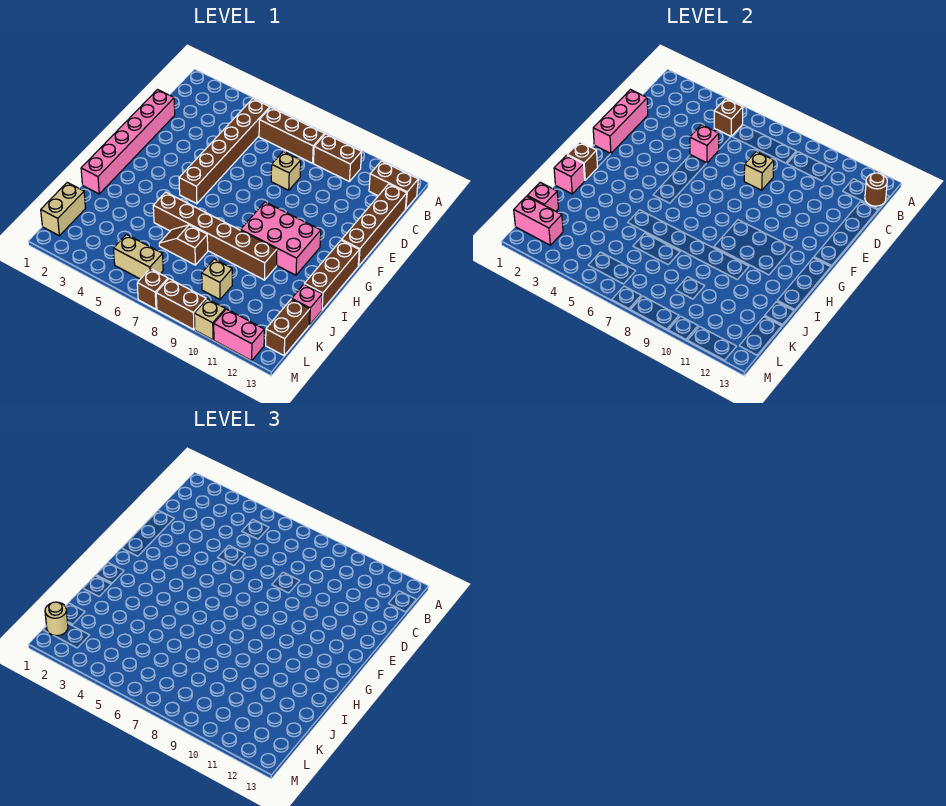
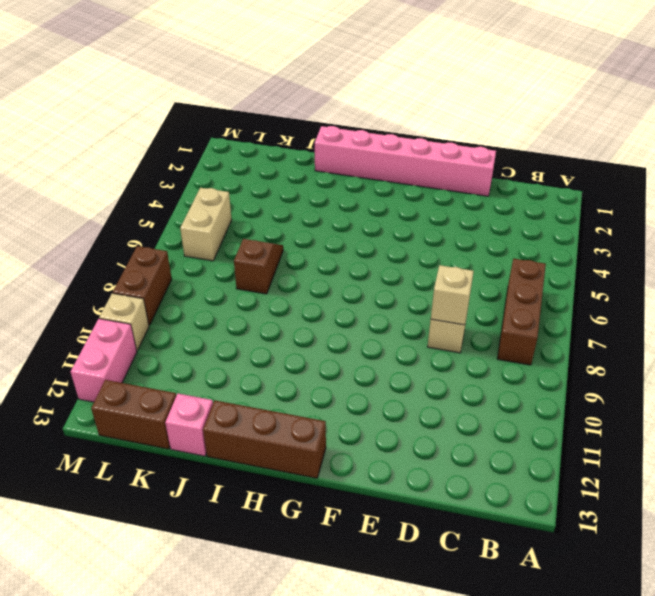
none -> brown brick B5:G5 level 1
none -> brown brick B9:B10 level 1
none -> brown brick B12:B13 level 1
none -> brown brick C13:F13 level 1

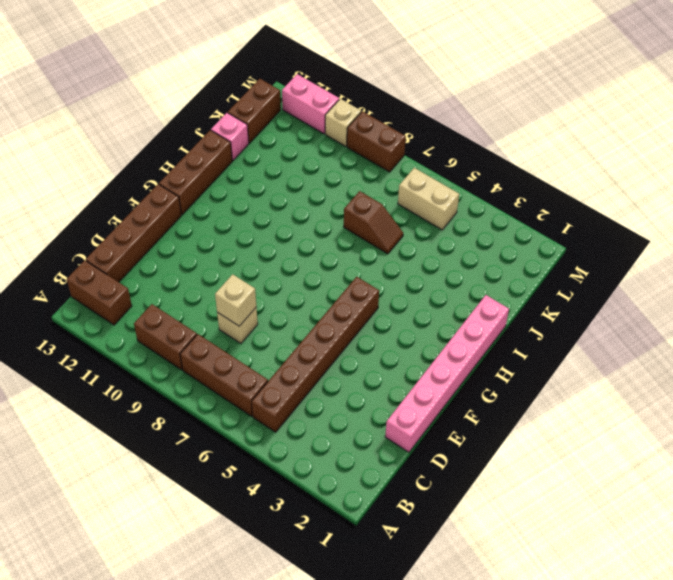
none -> pink brick G9:H11 level 1
none -> brown brick I5:I10 level 1
none -> tan brick K1:L1 level 1
none -> tan brick K9 level 1

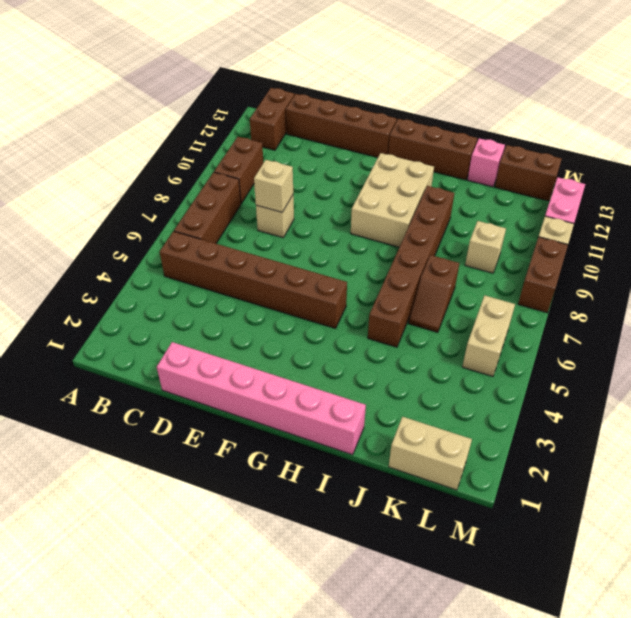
tan brick G9:H11 level 1 -> pink brick G9:H11 level 1
none -> brown brick M7 level 1
none -> brown brick B5 level 2
none -> brown round brick B13 level 2
none -> pink brick D1:F1 level 2

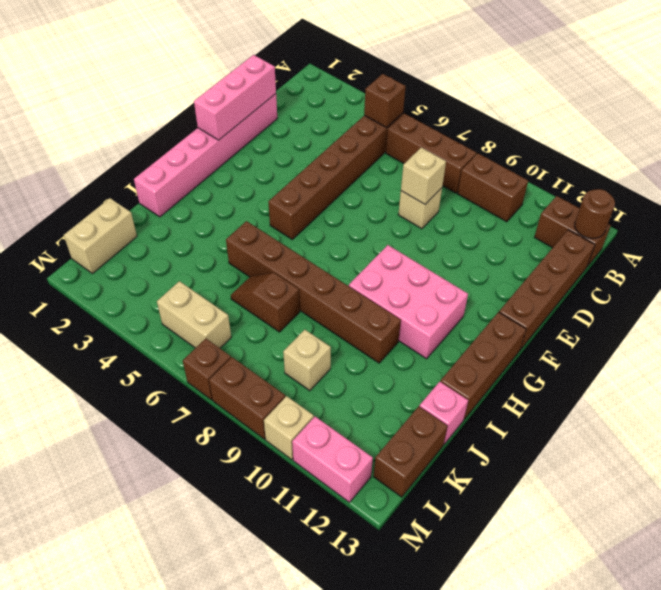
none -> pink brick D5 level 2
none -> brown brick H1 level 2
none -> pink brick I1 level 2
none -> pink brick K1 level 2

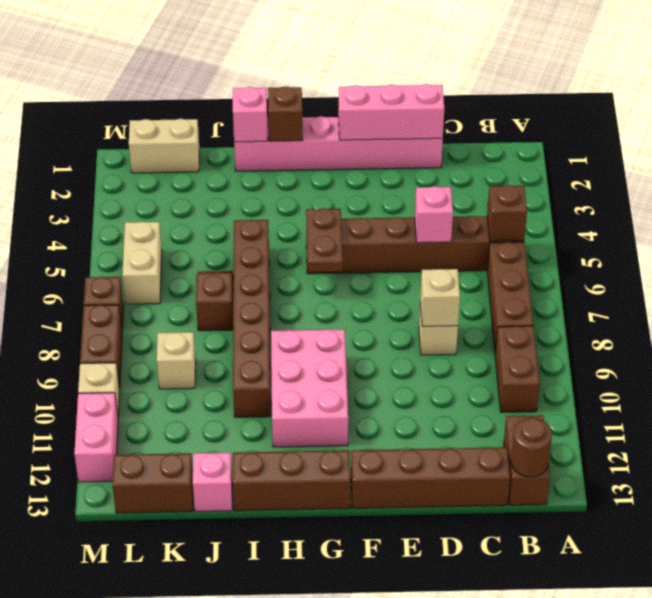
brown plate G5:G6 level 2 -> none
none -> pink brick K1 level 2
none -> pink brick L1:L2 level 2
none -> tan round brick L1 level 3

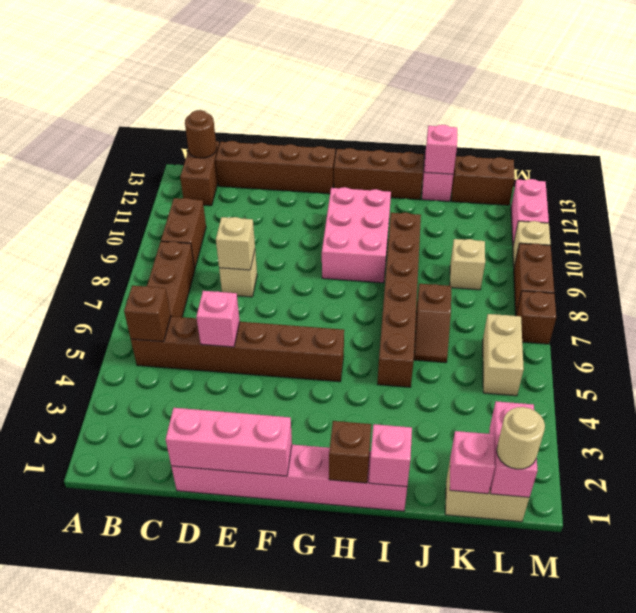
pink brick J13 level 2 -> none

